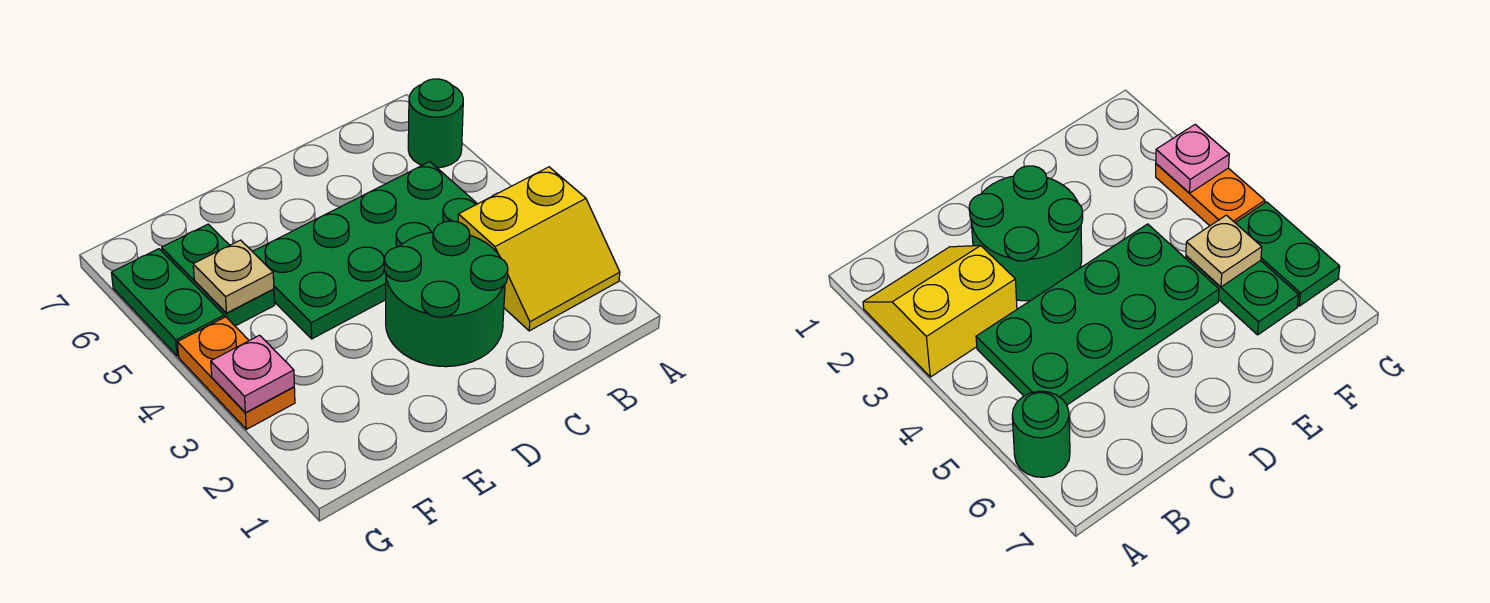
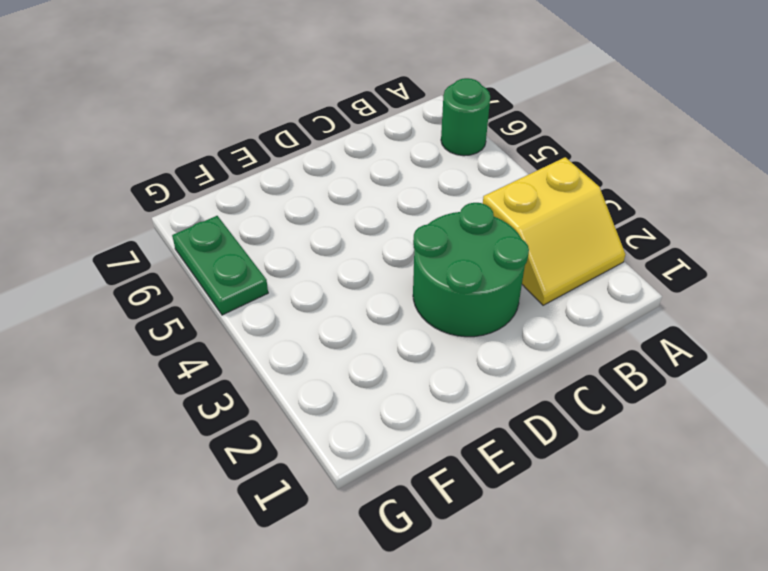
none -> green plate B4:E5 level 1
none -> green plate F5:F6 level 1

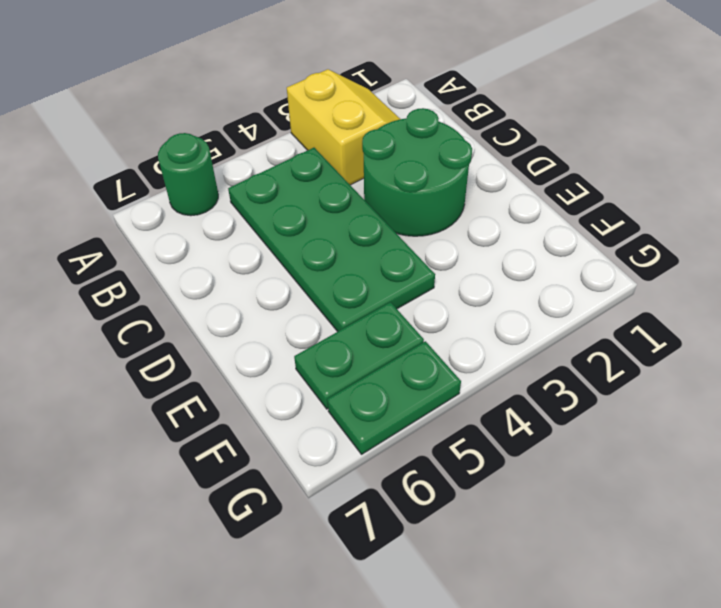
none -> orange plate G3:G4 level 1
none -> tan plate F5 level 2

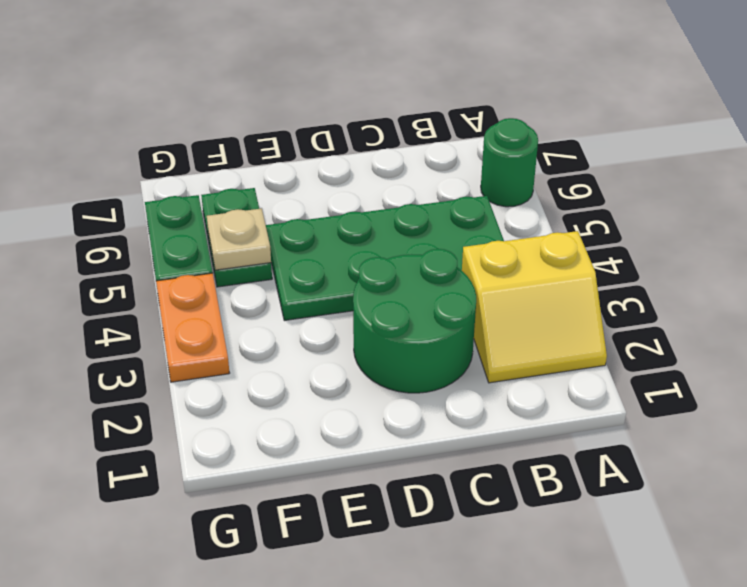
none -> pink plate G3 level 2

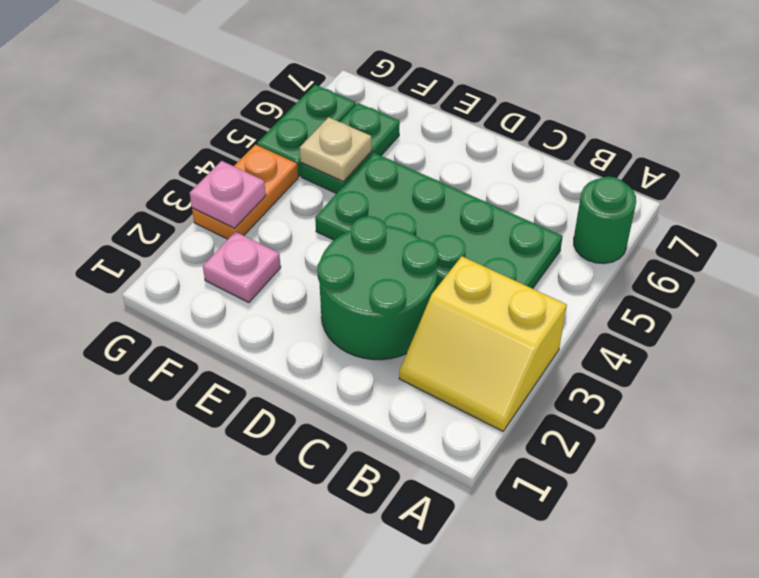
pink plate F2 level 1 -> none

